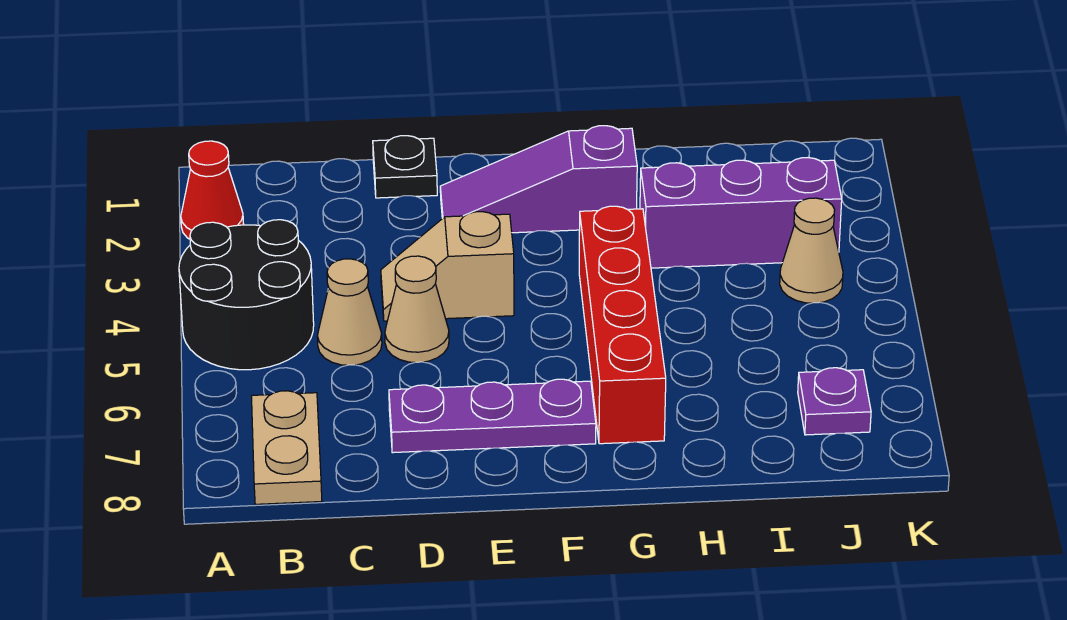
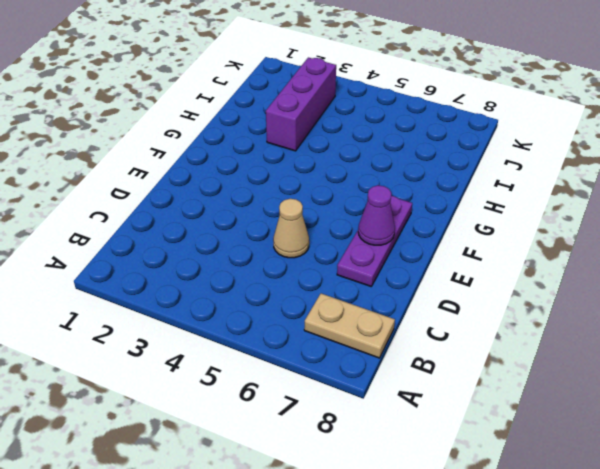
purple cone E7 level 2 -> none
none -> red cone A2 level 1
none -> black round brick A4:B5 level 1
none -> tan cone C5 level 1

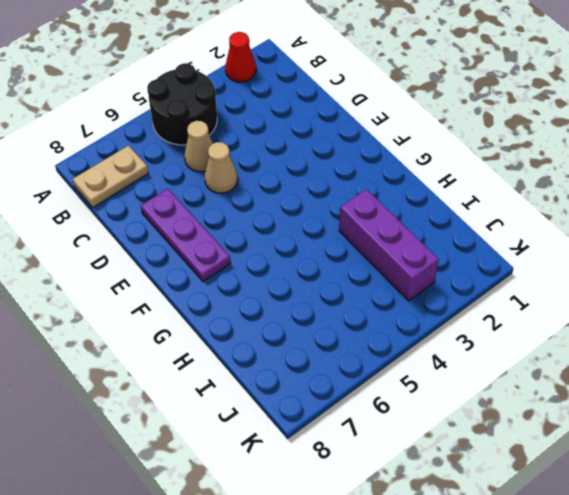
none -> black plate D1 level 1
none -> tan slope D4:E4 level 1 top E
none -> purple slope E2:G2 level 1 top G

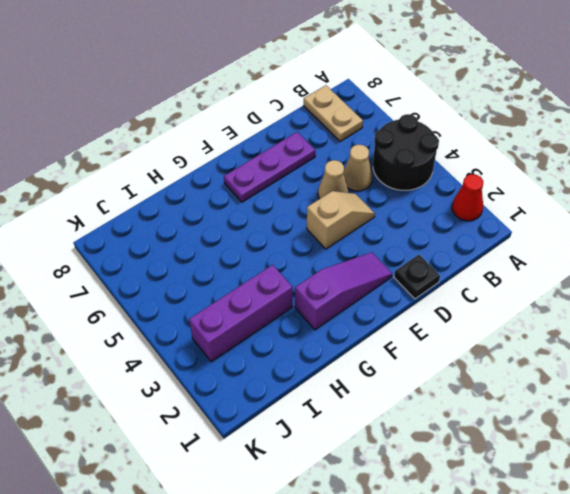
none -> red brick G4:G7 level 1
none -> tan cone J4 level 1
none -> purple plate J7 level 1

